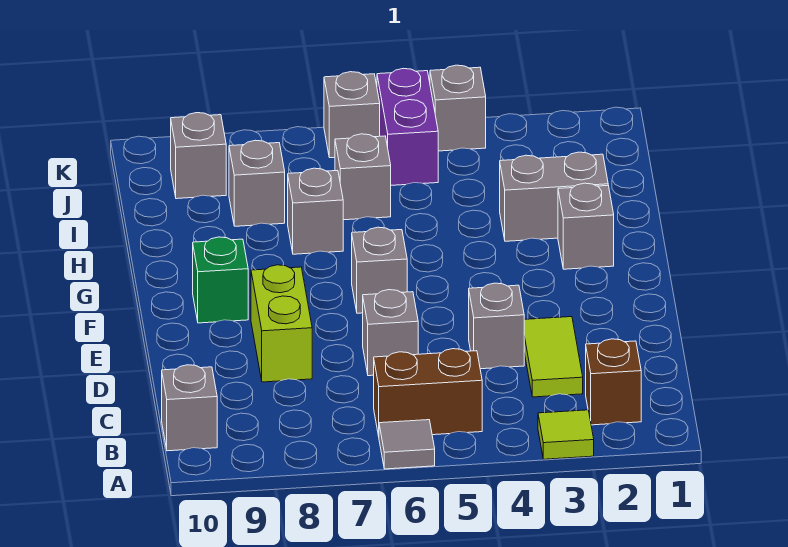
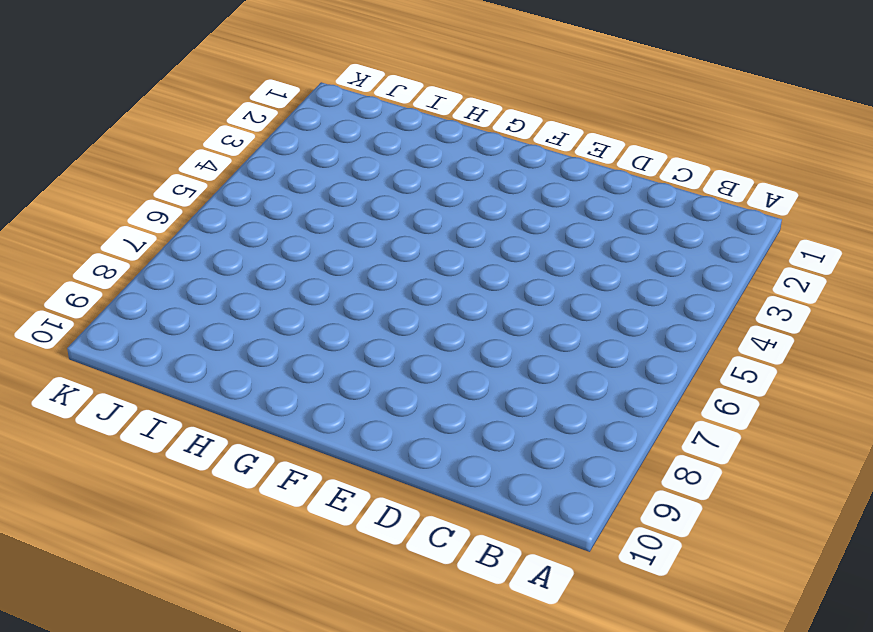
none -> lime tile A3 level 1
none -> grey tile A6 level 1
none -> brown brick B2 level 1

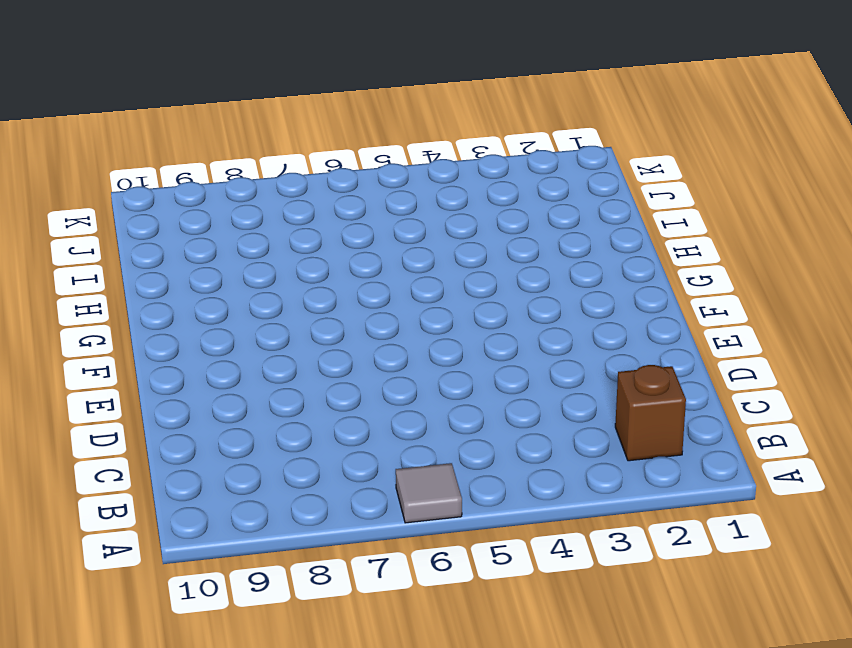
none -> lime tile A3 level 1
none -> brown brick B5:B6 level 1
none -> grey brick B10 level 1

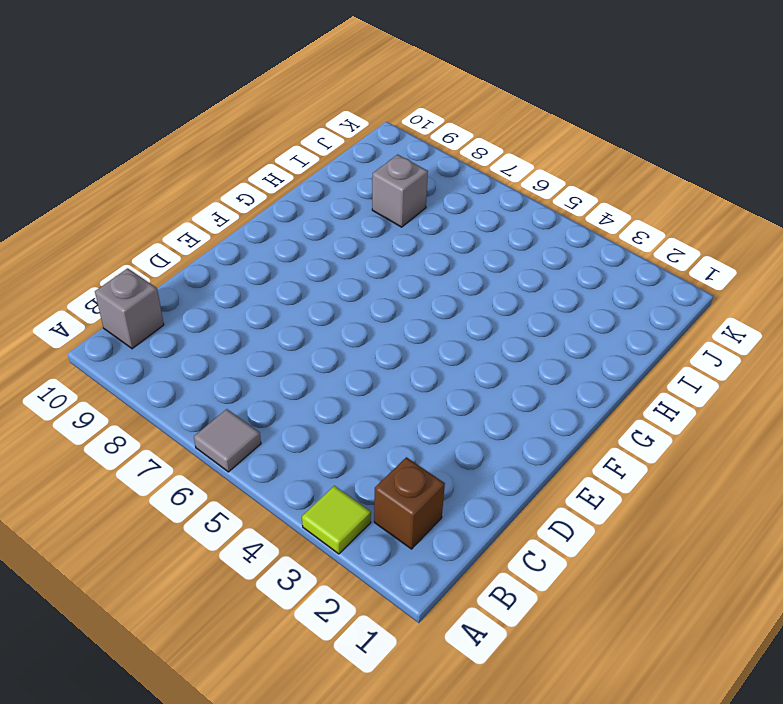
none -> brown brick B5:B6 level 1
none -> lime tile C3:D3 level 1
none -> grey brick D4 level 1

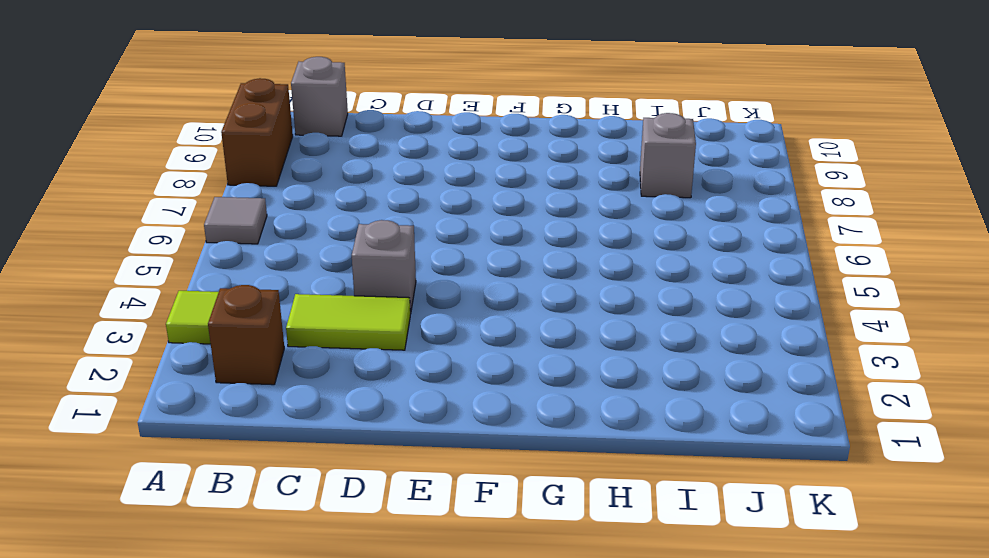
brown brick A8:A9 level 1 -> brown brick B5:B6 level 1
none -> grey brick D6 level 1
none -> lime brick D8:E8 level 1
none -> grey brick F6 level 1

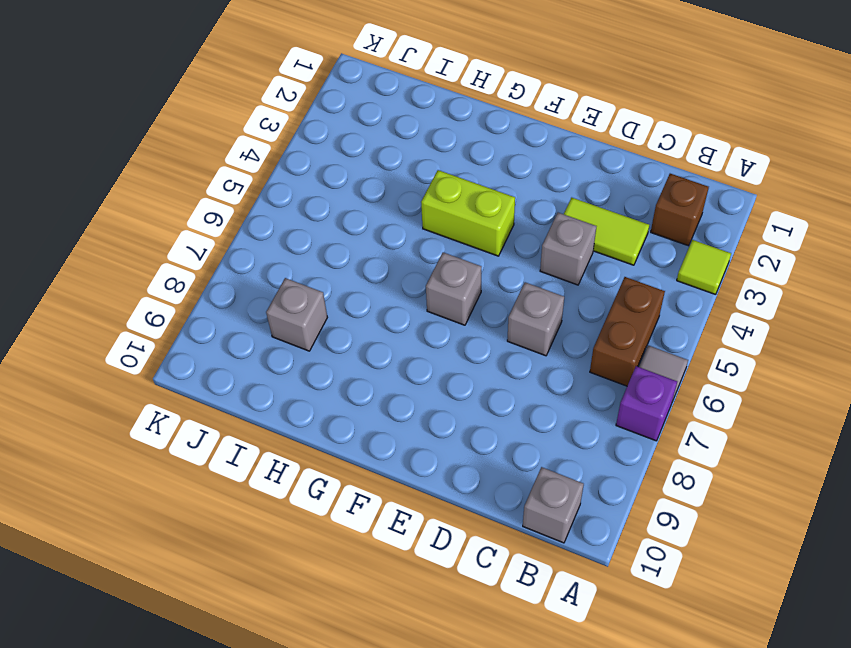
purple brick A7 level 1 -> none
lime brick F4:G4 level 1 -> lime brick D8:E8 level 1
none -> green brick F9 level 1
none -> grey brick G2 level 1
none -> grey brick H2:H3 level 1

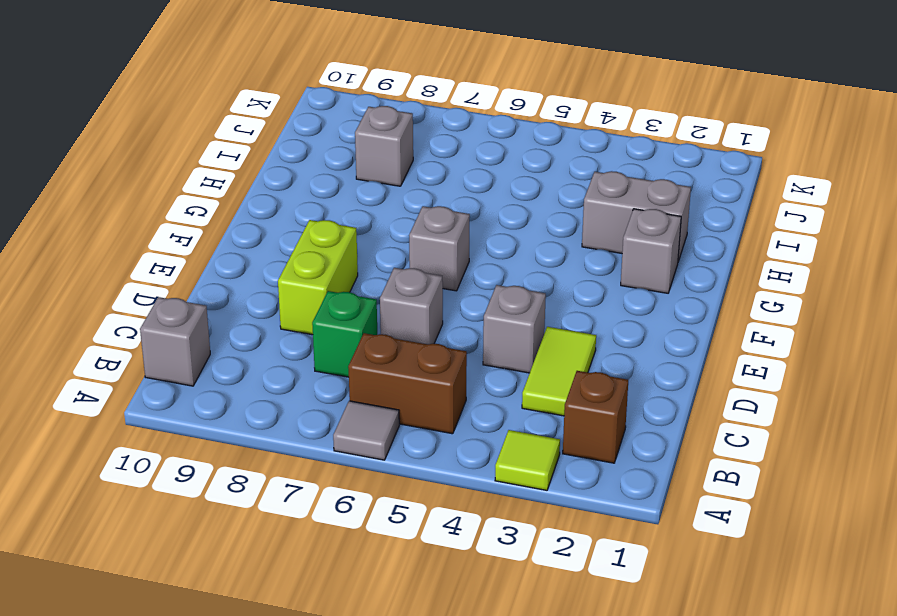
green brick C7 level 1 -> green brick F9 level 1
none -> grey brick H7 level 1
none -> grey brick I6 level 1
none -> purple brick J5:K5 level 1

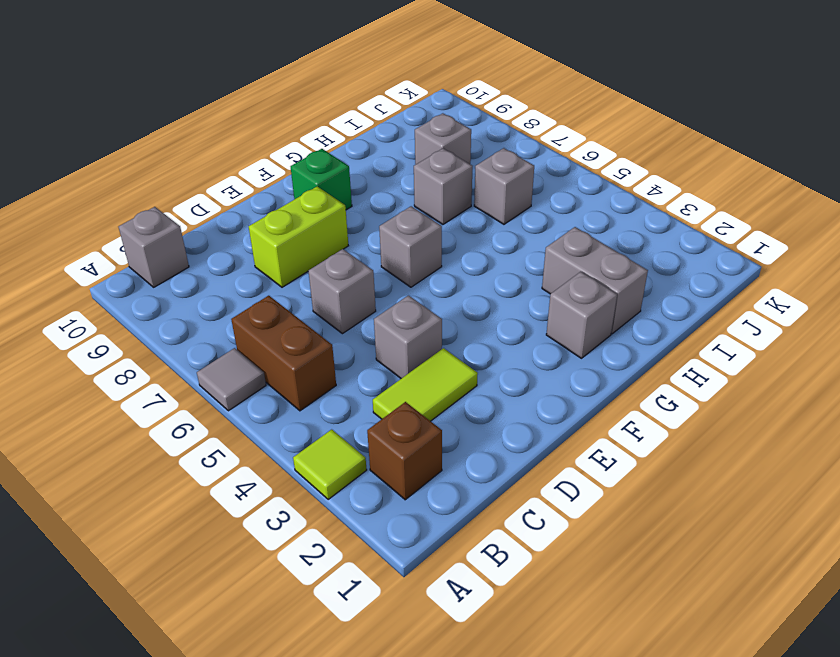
none -> purple brick J5:K5 level 1
none -> grey brick J9 level 1
none -> grey brick K4 level 1

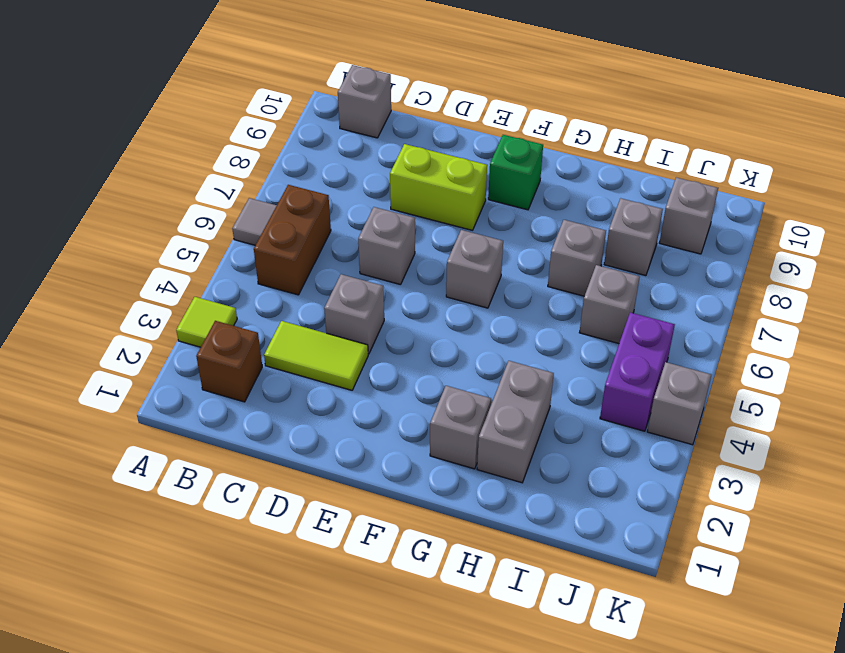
purple brick J4:J5 level 1 -> purple brick J5:K5 level 1
none -> grey brick K6 level 1

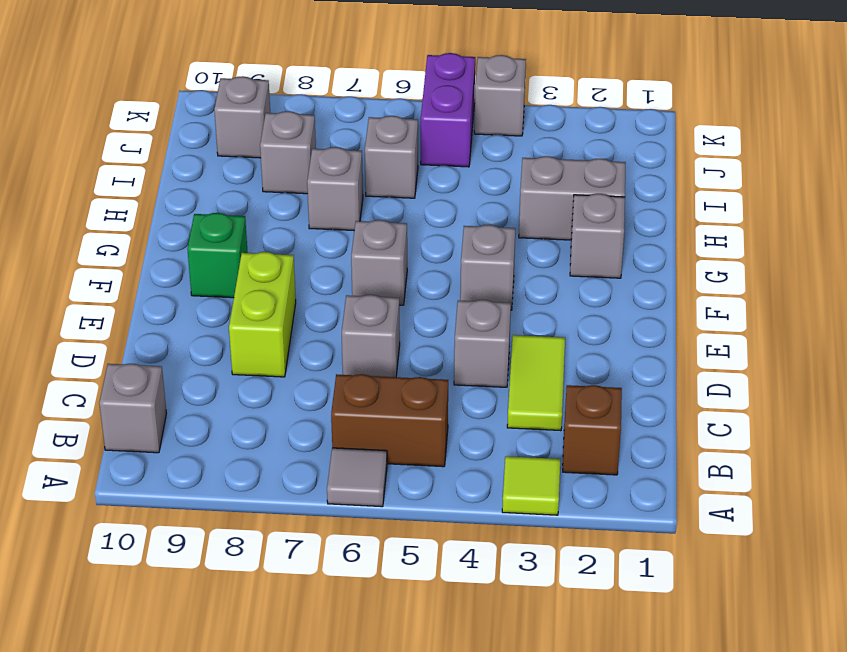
grey brick F4 level 1 -> grey brick K6 level 1

